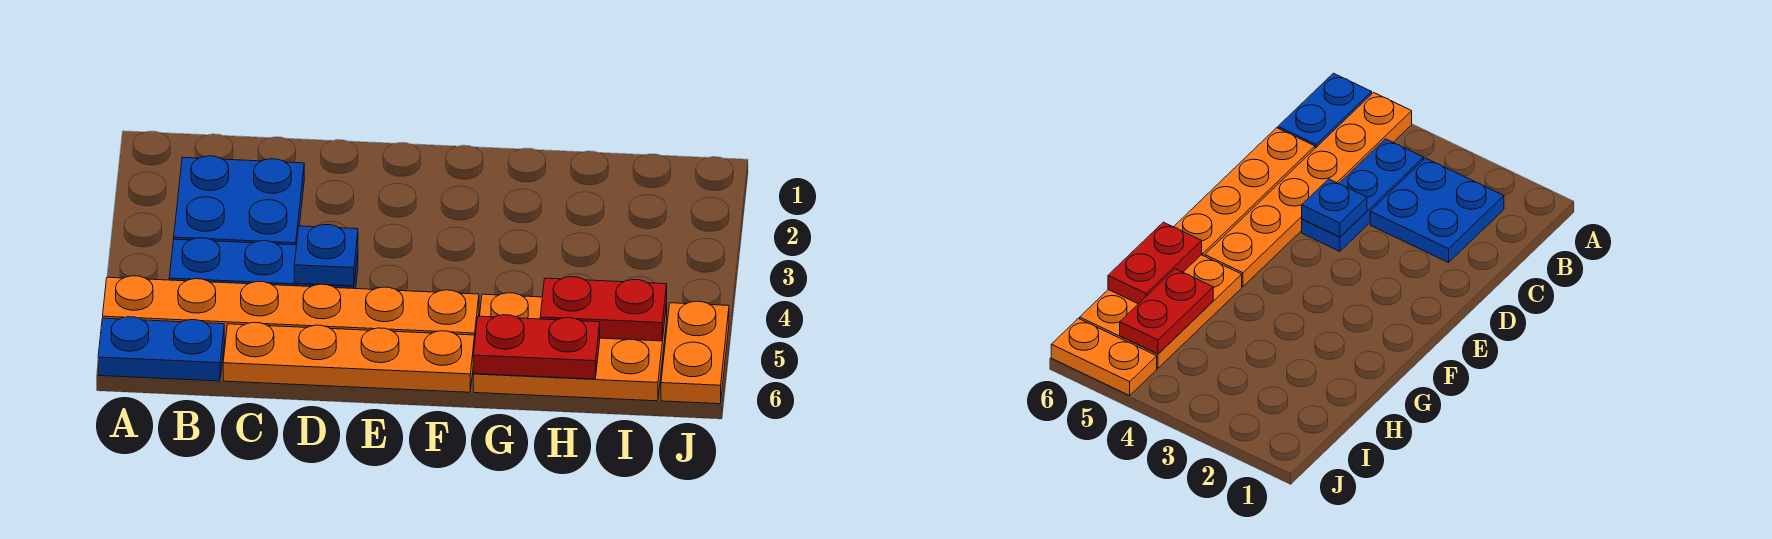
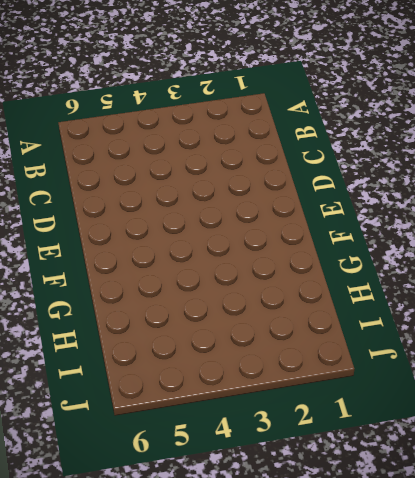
none -> orange plate A5:F5 level 1
none -> blue plate A6:B6 level 1

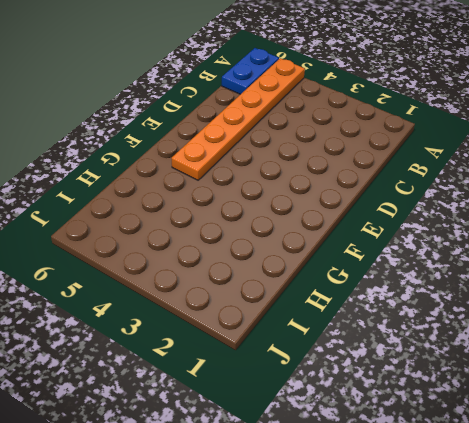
none -> blue plate B2:C3 level 1
none -> blue plate B4:D4 level 1

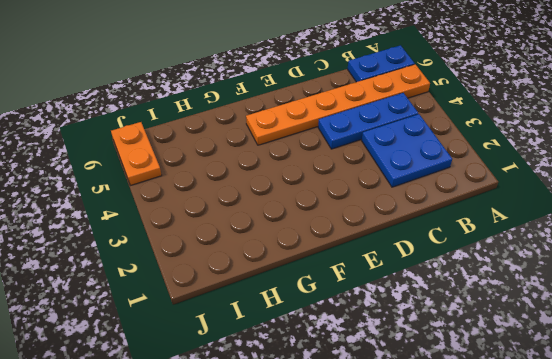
none -> orange plate C6:F6 level 1
none -> orange plate G5:I6 level 1

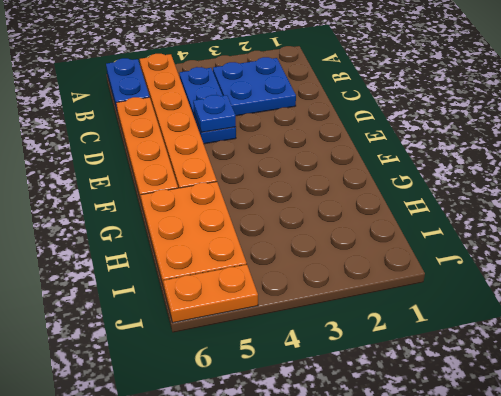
none -> red plate G6:H6 level 2
none -> red plate H5:I5 level 2

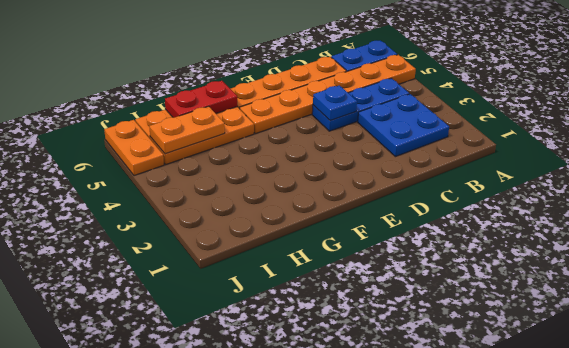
orange plate H5:I5 level 2 -> red plate H5:I5 level 2

